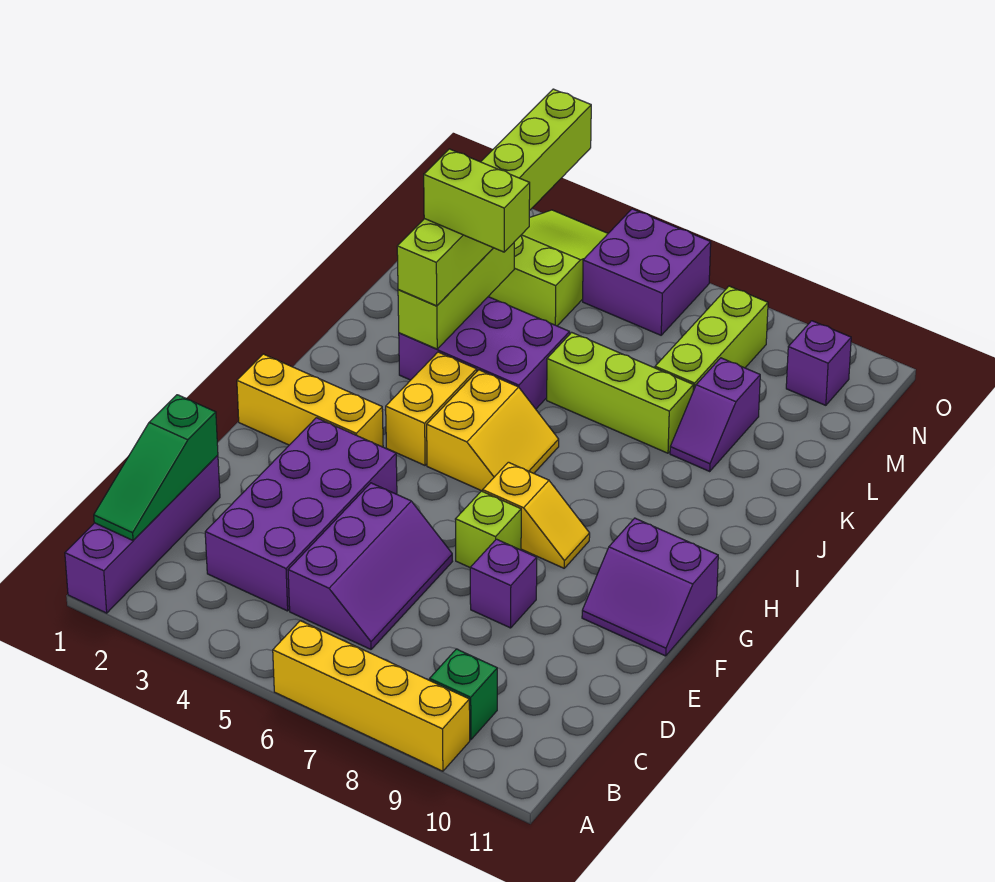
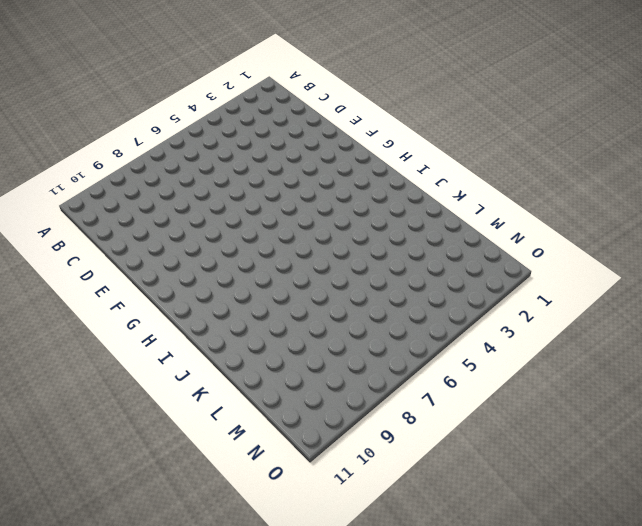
none -> purple brick A1:D1 level 1
none -> yellow brick A6:A9 level 1
none -> green brick B9 level 1

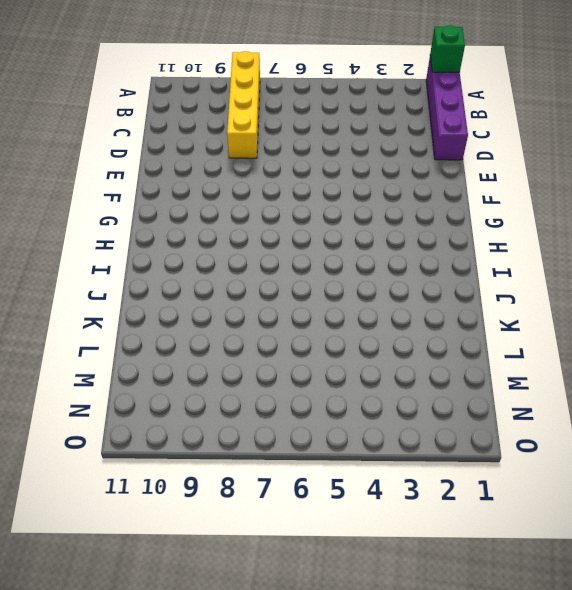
green brick A1 level 2 -> green brick B9 level 1
yellow brick A8:D8 level 1 -> yellow brick A6:A9 level 1
none -> purple brick C3:F4 level 1
none -> purple slope C5:E6 level 1 top 5
none -> purple brick E8 level 1

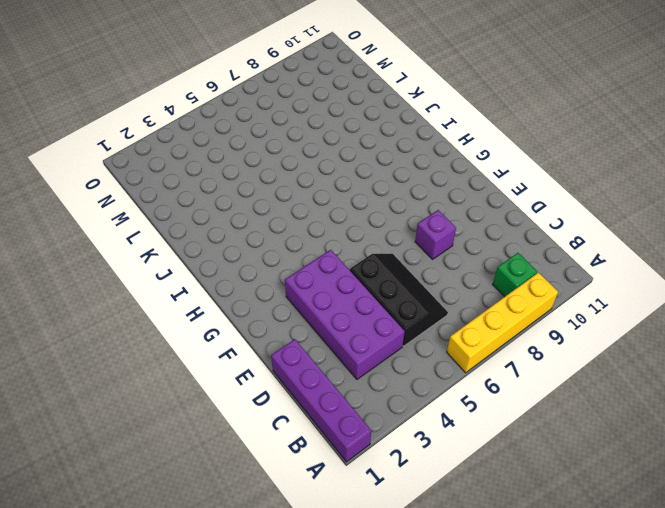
black slope C5:E6 level 1 top 5 -> purple slope C5:E6 level 1 top 5
none -> lime brick F7 level 1
none -> purple slope F10:G11 level 1 top G
none -> yellow brick G1:G3 level 1

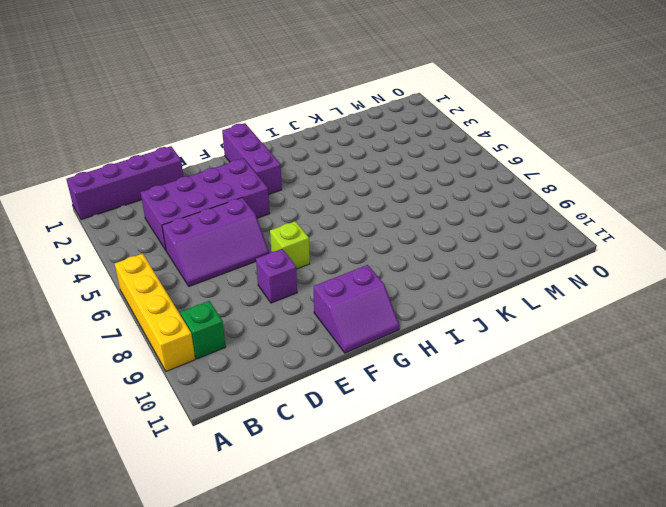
purple slope F10:G11 level 1 top 10 -> purple slope F10:G11 level 1 top G
purple brick G1:G3 level 1 -> yellow brick G1:G3 level 1
none -> yellow slope G7:G8 level 1 top 7
none -> yellow brick H4:I4 level 1
none -> yellow slope H5:I6 level 1 top 5

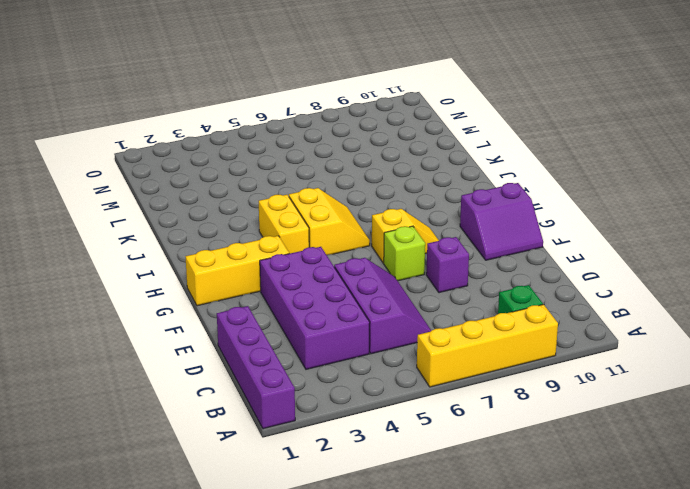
none -> purple brick J3:K5 level 1
none -> lime brick K6:K8 level 1
none -> purple slope K9:L9 level 1 top L

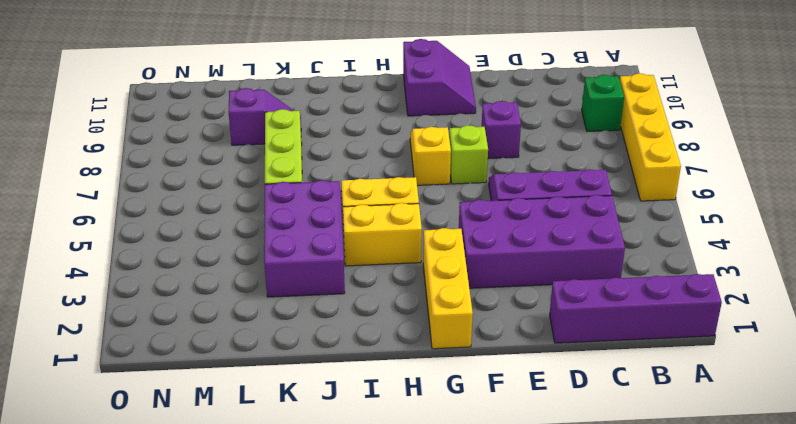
none -> lime brick L8:N8 level 1
none -> lime slope M3:O4 level 1 top M
none -> purple brick N5:O6 level 1

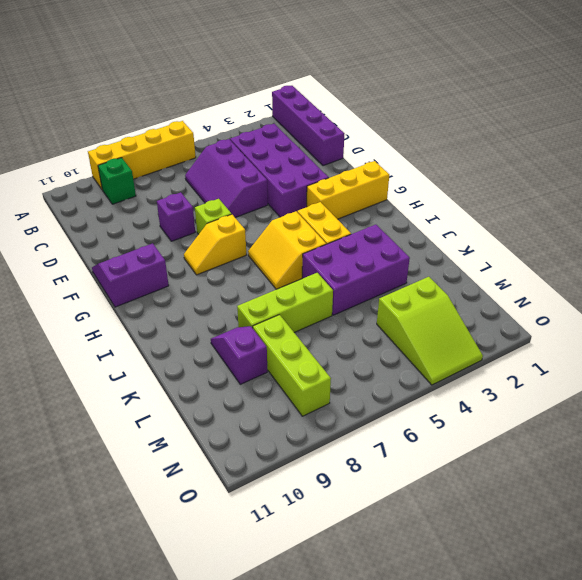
none -> purple brick N5:O6 level 1
none -> purple brick N10 level 1
none -> green slope B1:D1 level 2 top D

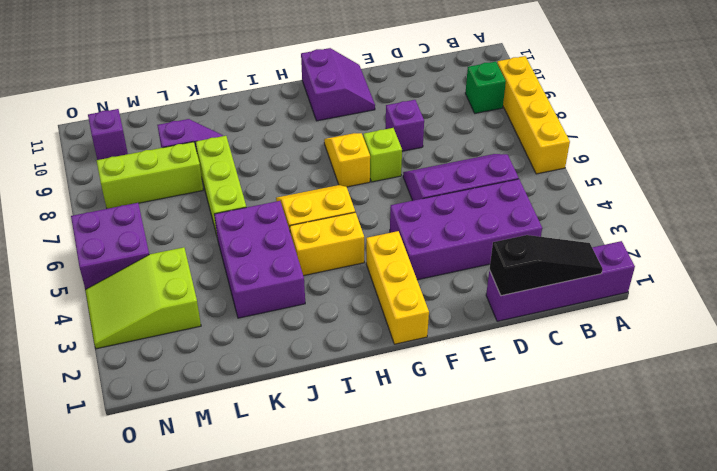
black slope B1:D1 level 2 top D -> green slope B1:D1 level 2 top D
none -> lime brick J3:L3 level 2
none -> lime brick J3:O3 level 3
none -> lime brick K3:K4 level 4

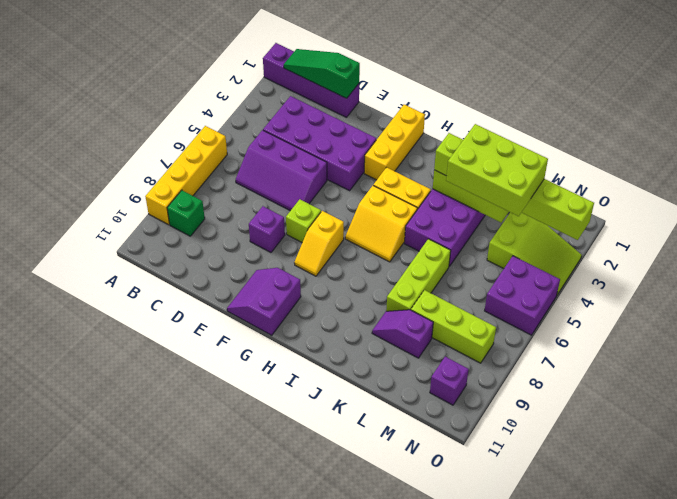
lime brick K3:M4 level 4 -> lime brick K3:K4 level 4

